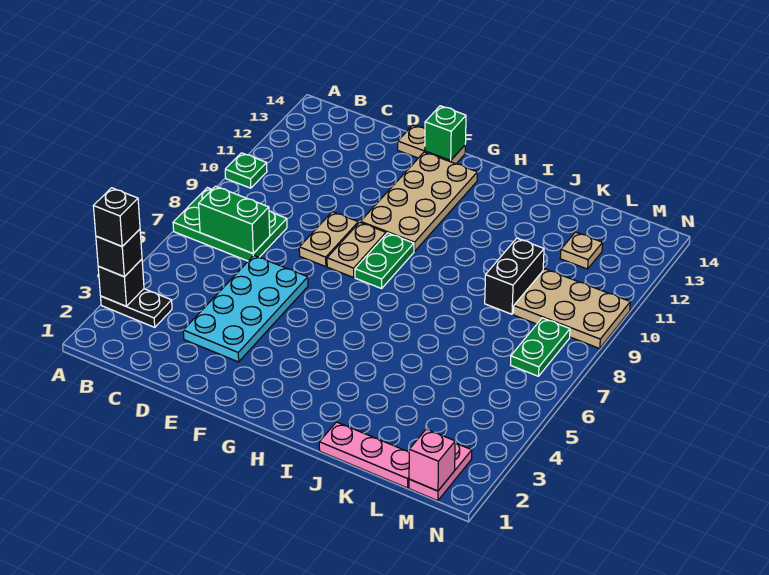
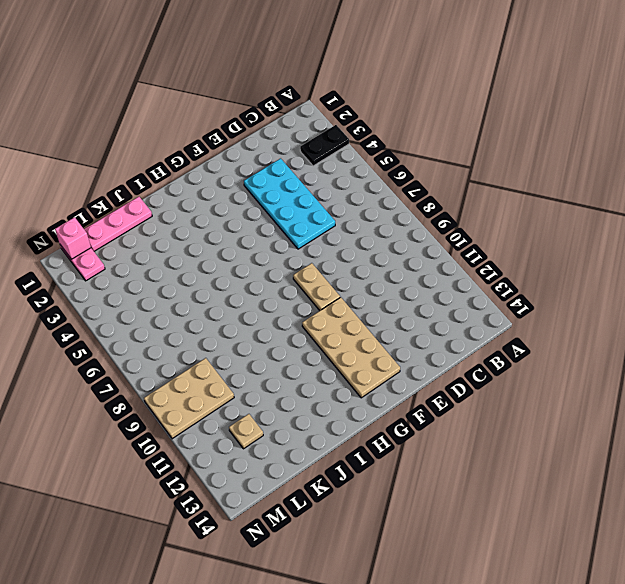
none -> green plate A7:C8 level 1
none -> green plate A10 level 1
none -> tan plate E8:E9 level 1

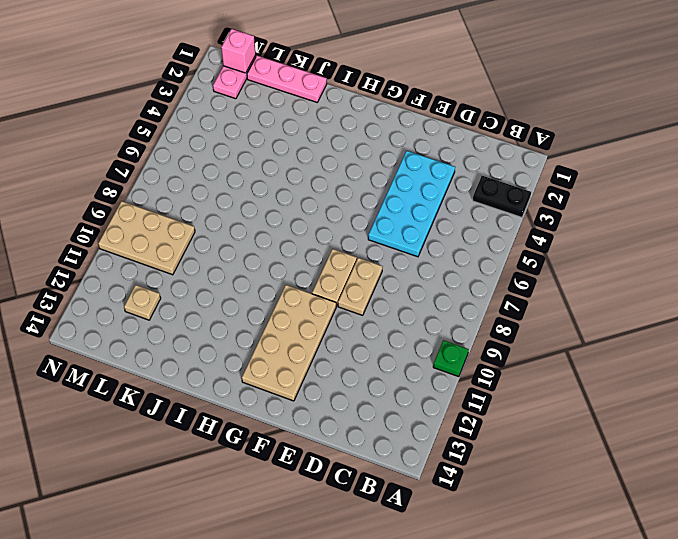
none -> green plate A7:C8 level 1
none -> tan plate E14:F14 level 1
none -> green plate G8:G9 level 1

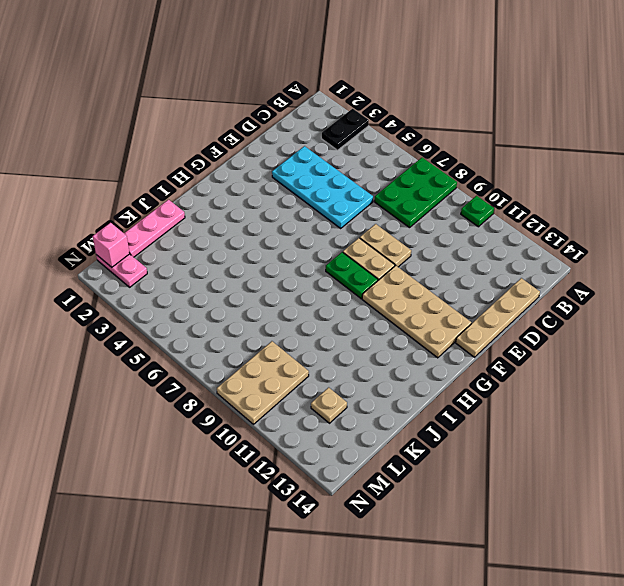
tan plate C14:F14 level 1 -> tan plate E14:F14 level 1
none -> black brick K9:K10 level 1
none -> green plate M7:M8 level 1
none -> black brick A3 level 2

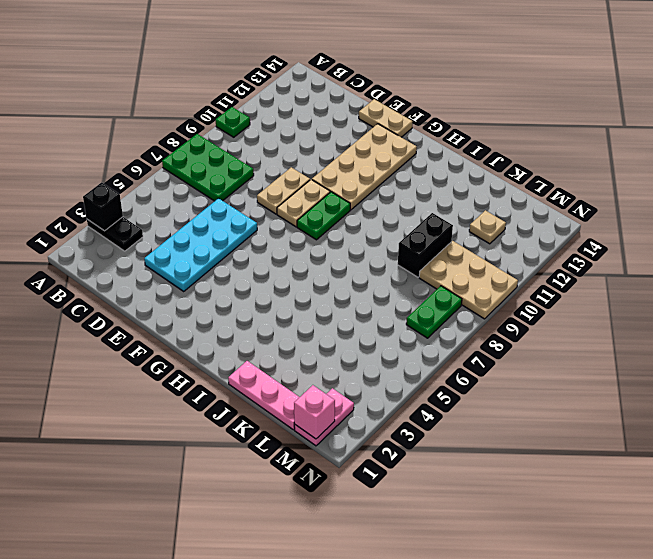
none -> green brick B7:C7 level 2
none -> green brick F14 level 2
none -> black brick A3 level 3

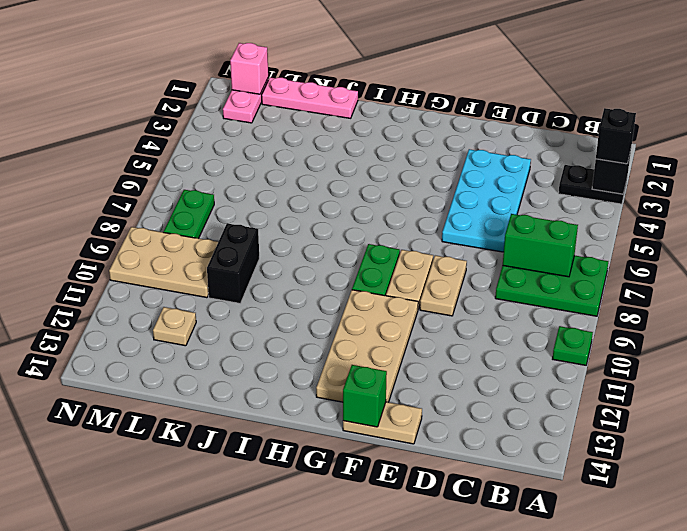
none -> black brick A3 level 4

